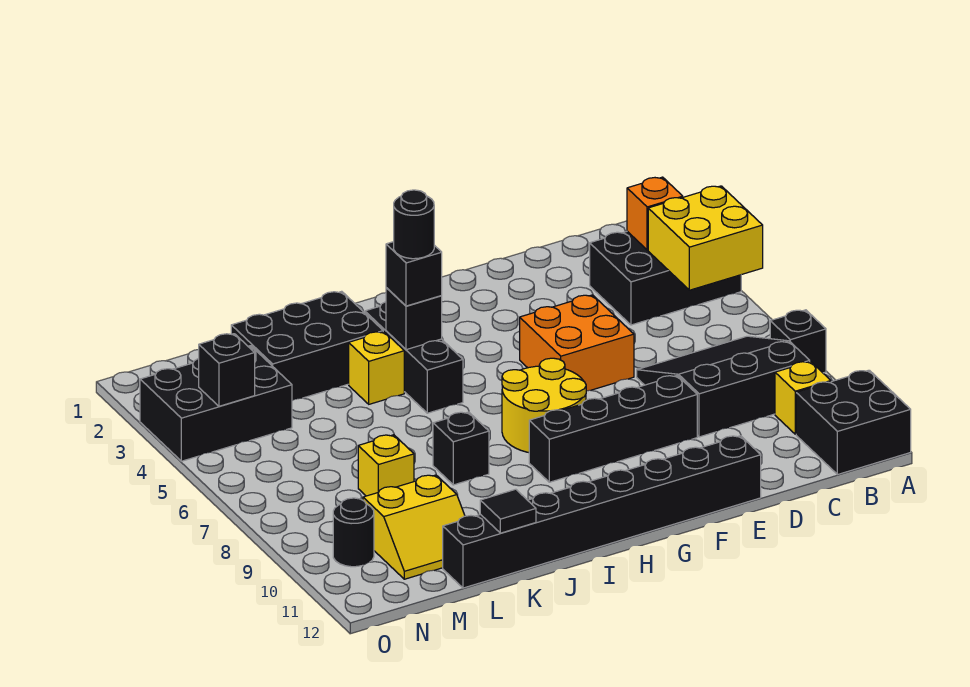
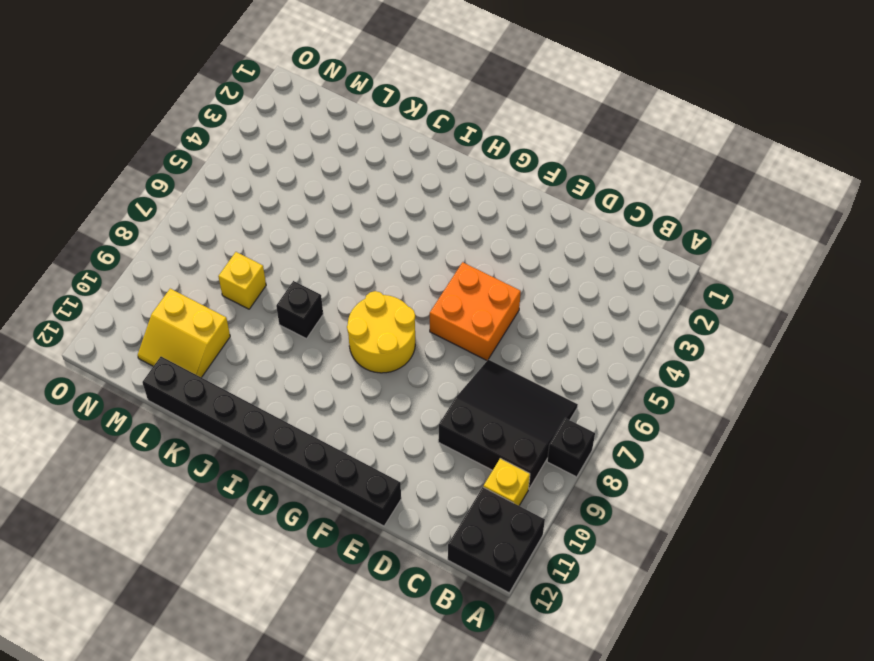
none -> black brick A3:C4 level 1
none -> black brick E9:H9 level 1
none -> black brick I3:I5 level 1

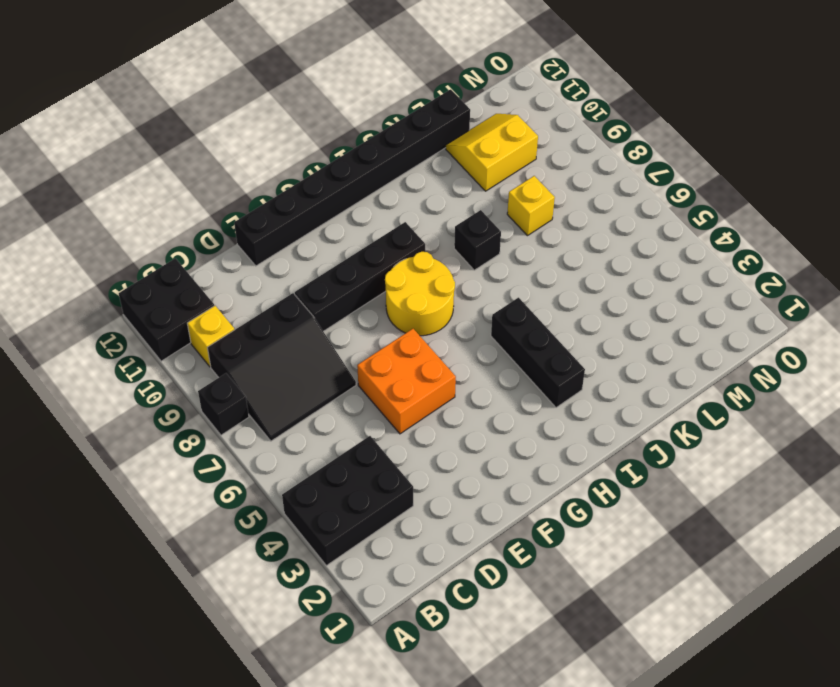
none -> black brick J2:L3 level 1
none -> yellow brick J4 level 1
none -> black brick M3:O4 level 1

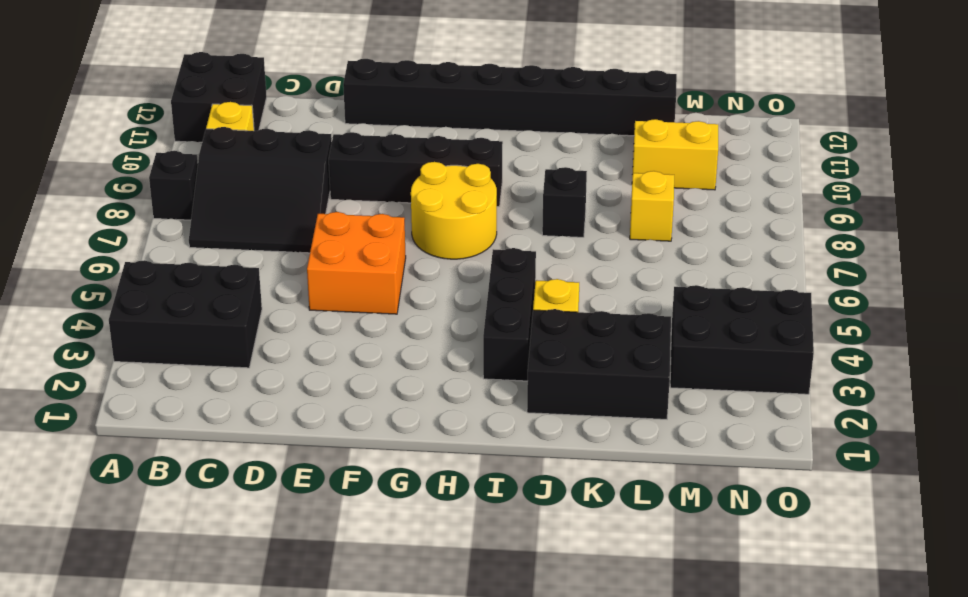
none -> black round brick N10 level 1
none -> yellow brick A4:B5 level 2
none -> orange brick B3 level 2

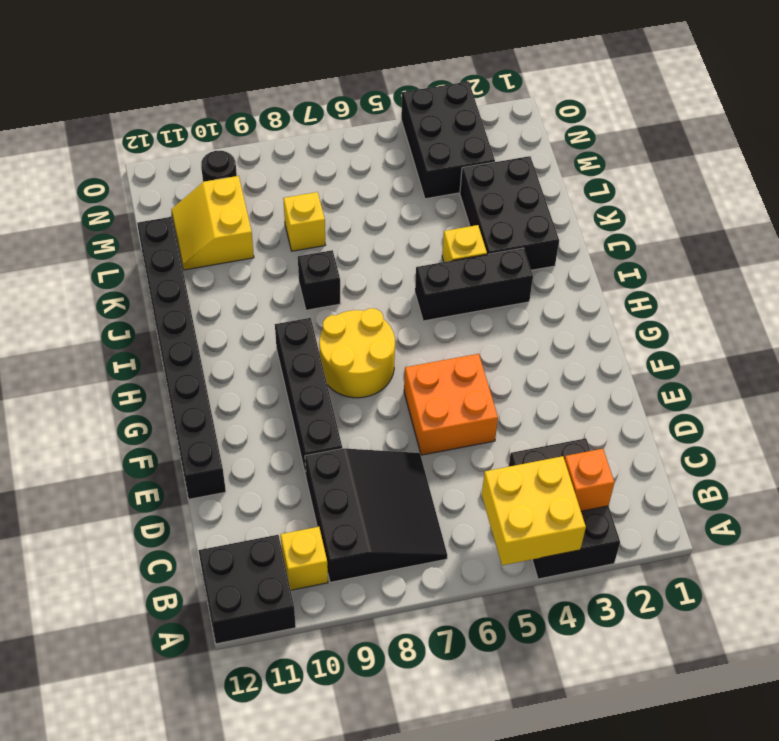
none -> black brick A8 level 1
none -> black brick I4 level 2
none -> black tile K12 level 2

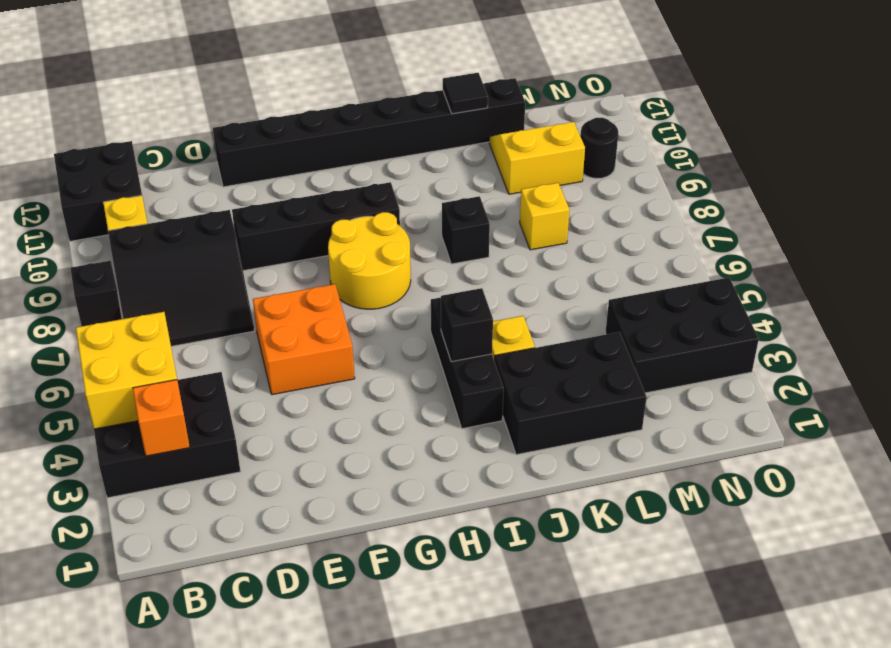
none -> black brick N4 level 2
none -> black brick I4 level 3
none -> black round brick I4 level 4

